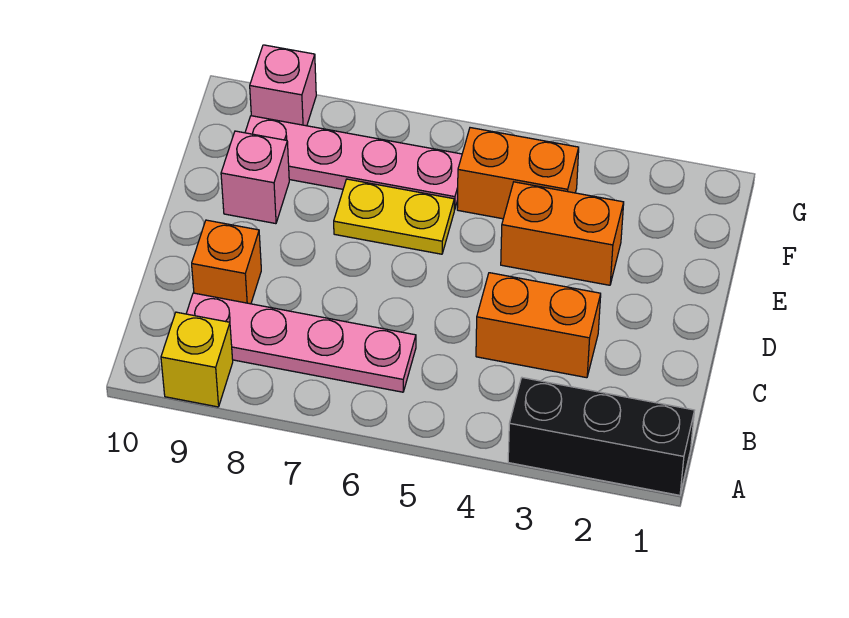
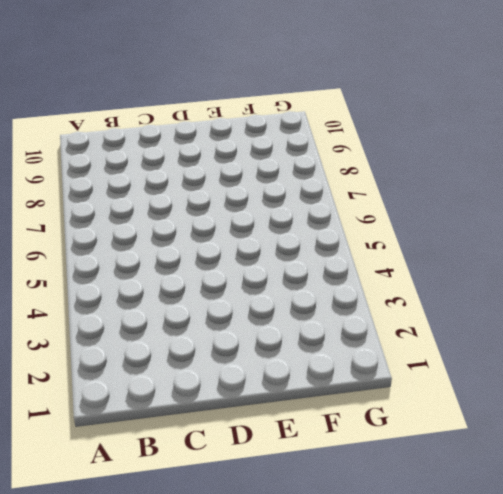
none -> black brick A1:A3 level 1
none -> yellow brick A9 level 1

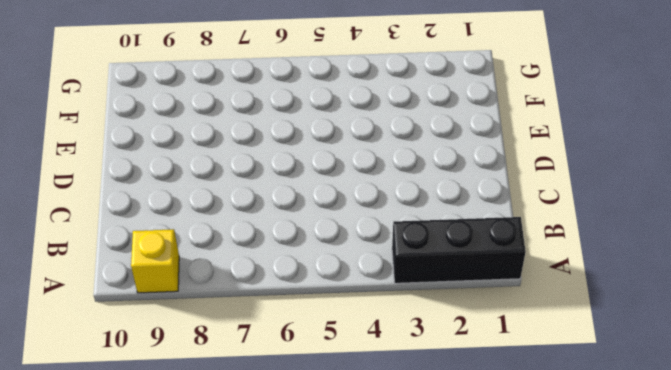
none -> pink plate B6:B9 level 1
none -> orange brick C3:C4 level 1

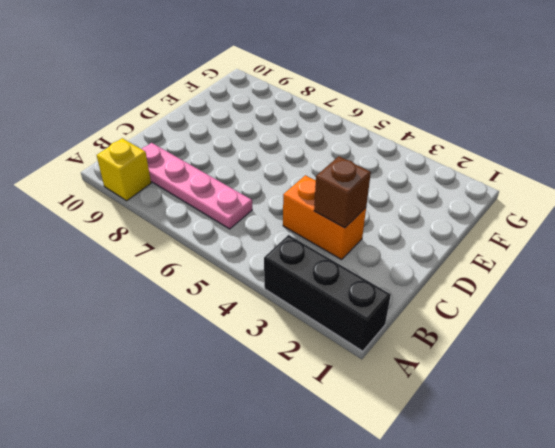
brown brick C3 level 2 -> none
none -> orange brick C9 level 1
none -> orange brick E3:E4 level 1

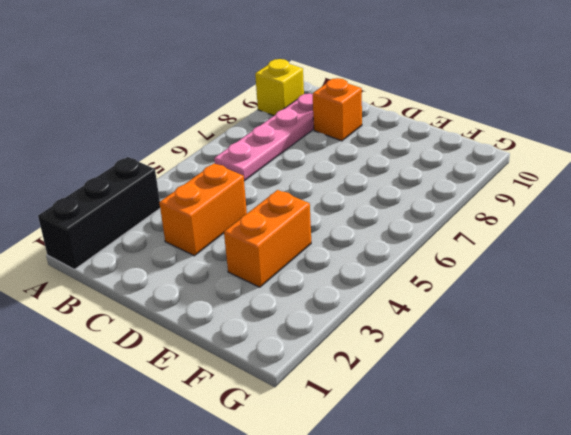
none -> yellow plate E6:E7 level 1
none -> pink brick E9 level 1

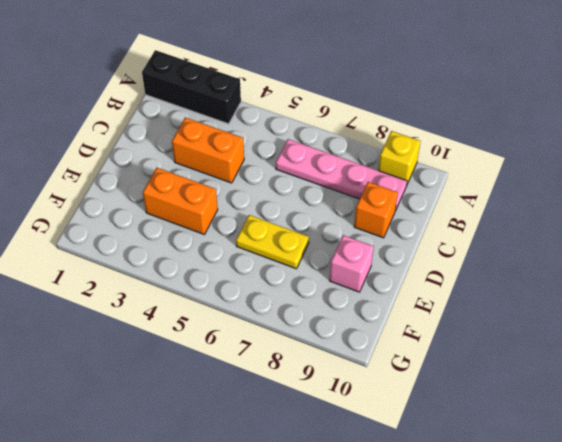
none -> orange brick F4:F5 level 1
none -> pink plate F6:F9 level 1

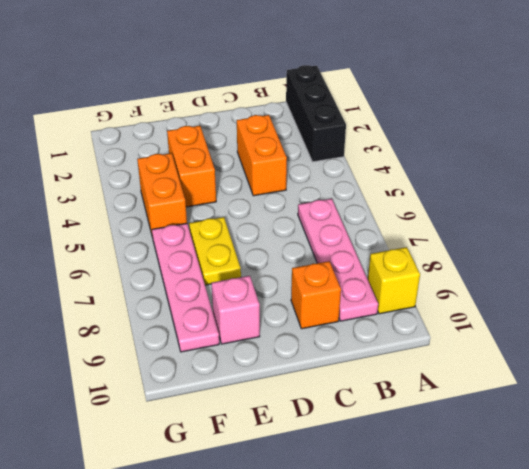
none -> pink brick G9 level 1

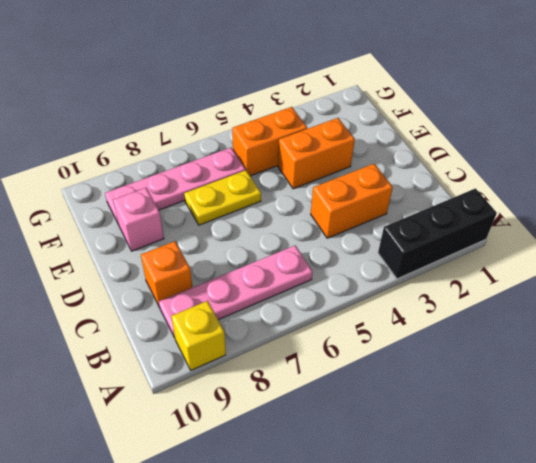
none -> pink brick G9 level 1

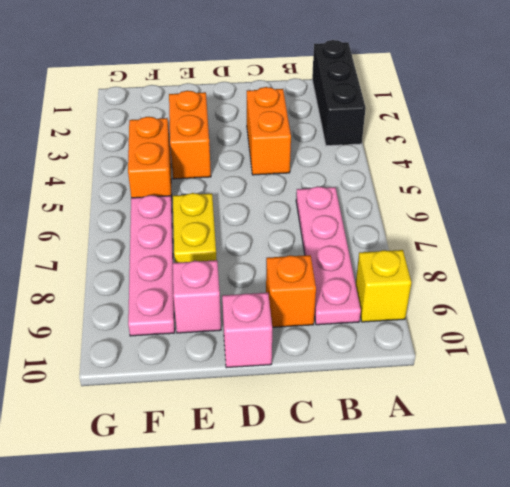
pink brick D10 level 1 -> pink brick G9 level 1

